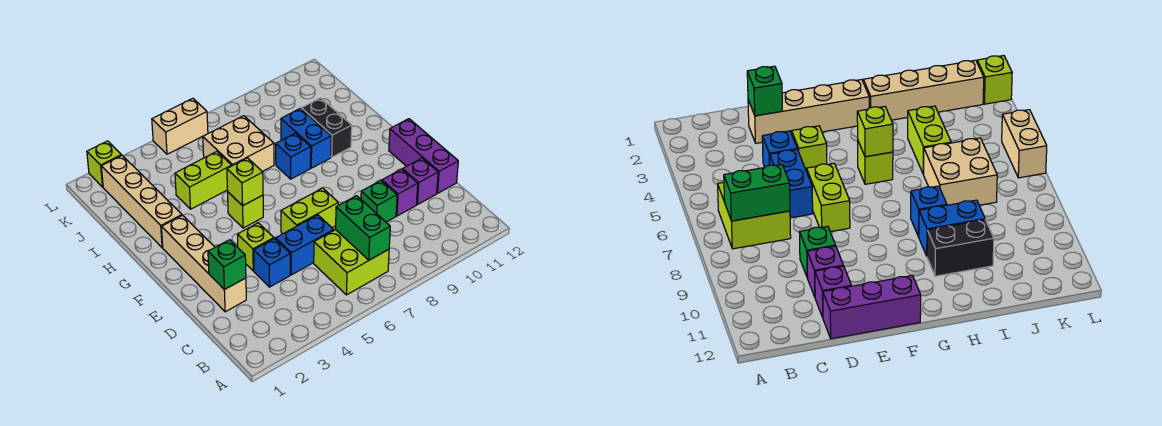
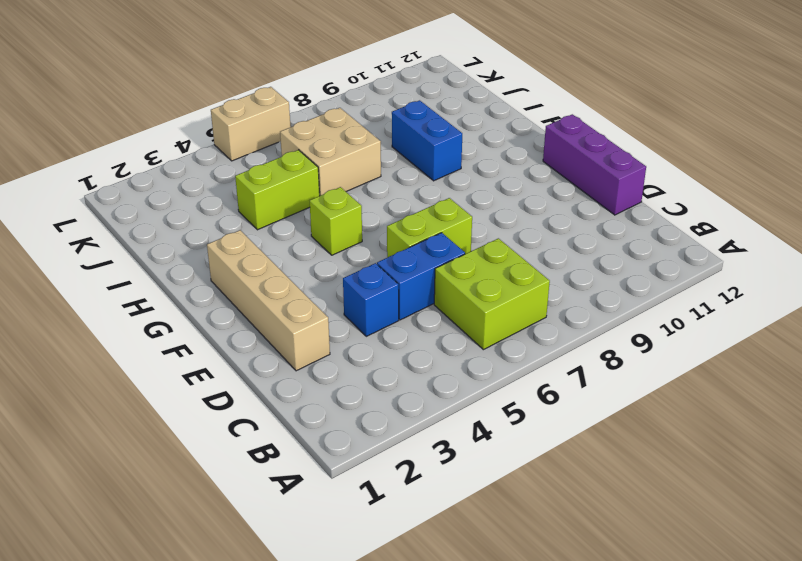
none -> green brick D9 level 1
none -> purple brick D10 level 1
none -> purple brick D11 level 1

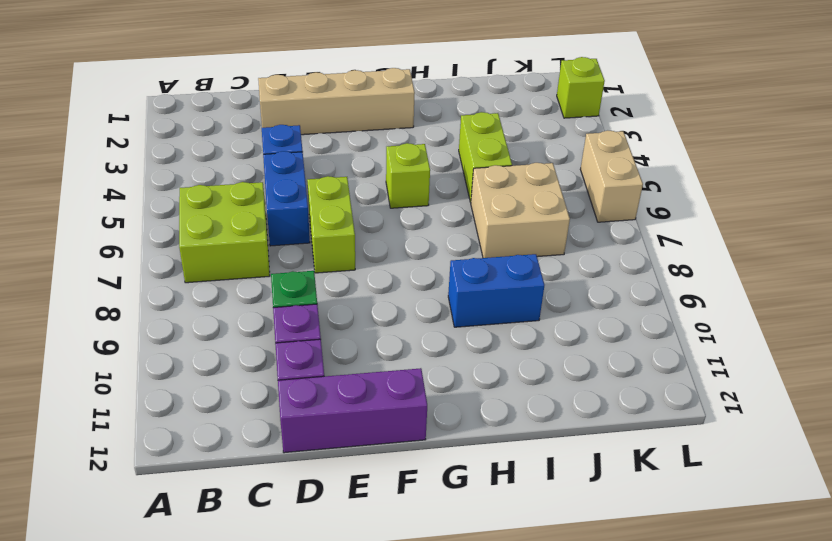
none -> lime brick E4 level 1
none -> tan brick H2:K2 level 1
none -> blue brick H8 level 1

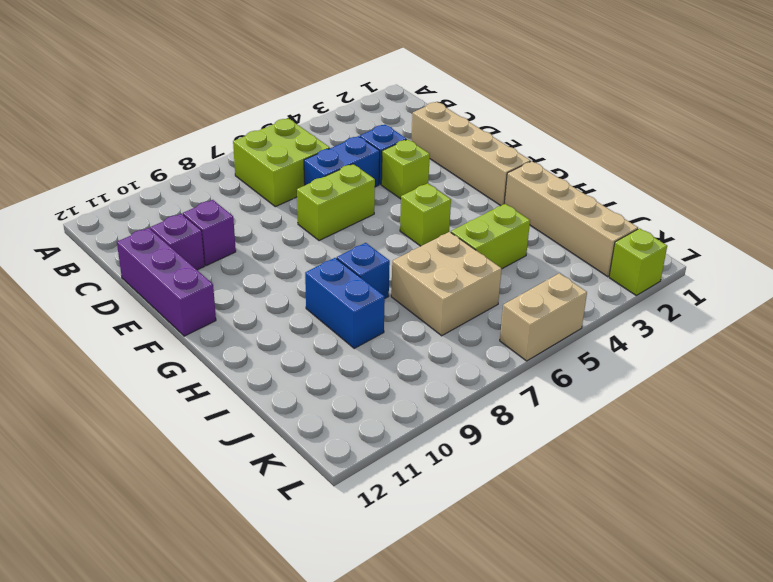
none -> green brick D9 level 1
none -> black brick H10:I10 level 1
none -> green brick B7:C7 level 2

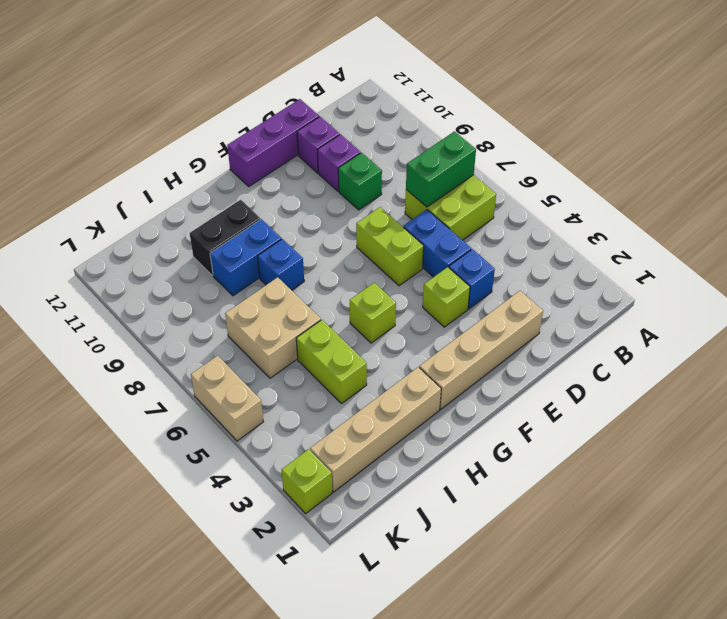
none -> green brick D2 level 2
none -> lime brick G5 level 2

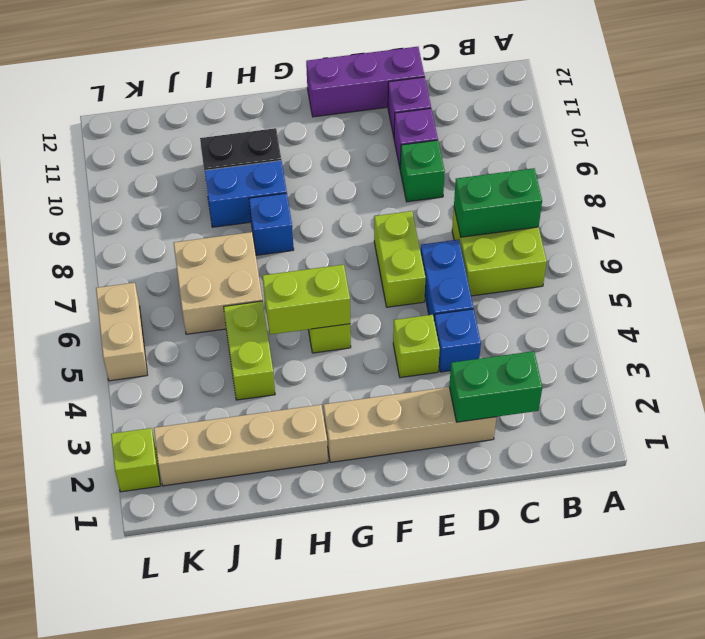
green brick C2:D2 level 2 -> green brick D2 level 2
lime brick G5:H5 level 2 -> lime brick G5 level 2

